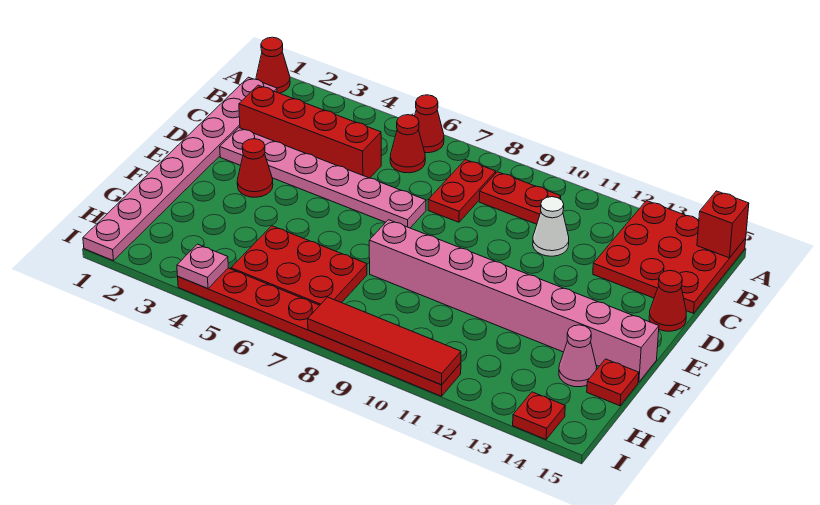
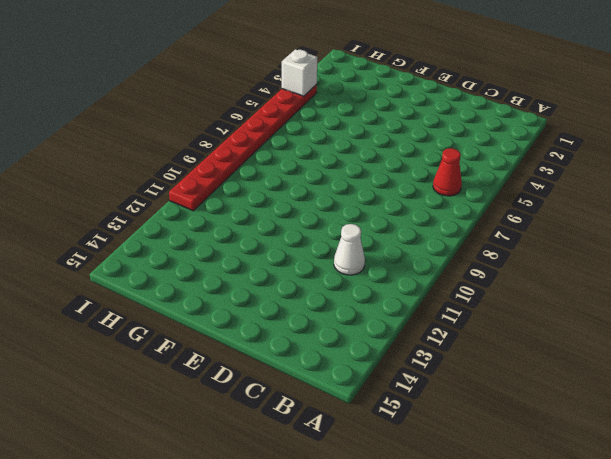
white brick I4 level 2 -> pink plate I4 level 2
none -> red cone A1 level 1
none -> red cone A6 level 1
none -> red plate A13:C15 level 1

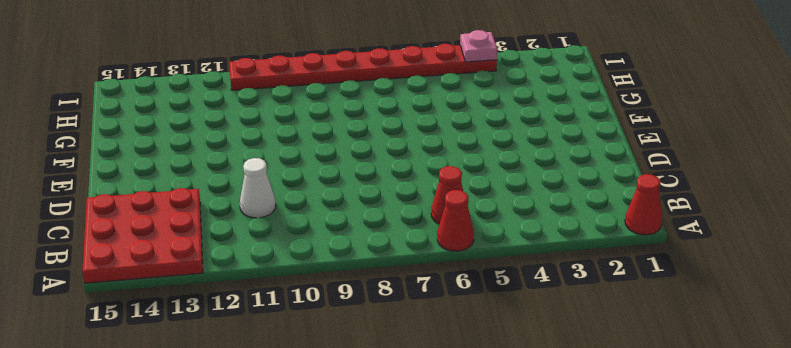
none -> pink plate B1:I1 level 1
none -> red plate B8:C8 level 1
none -> red plate B9:B10 level 1

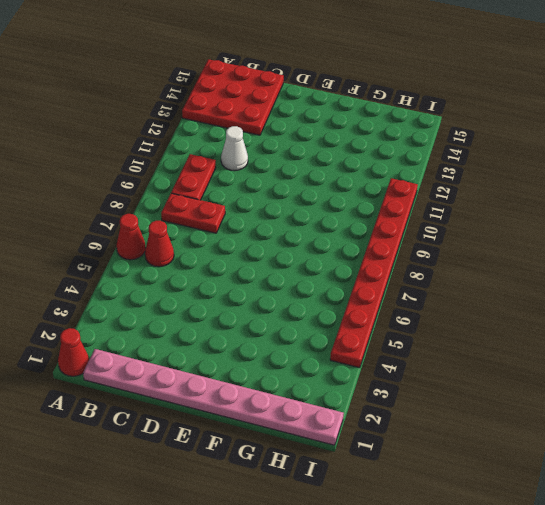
none -> red brick C2:C5 level 1
none -> pink plate D2:D7 level 1
none -> red cone D15 level 1

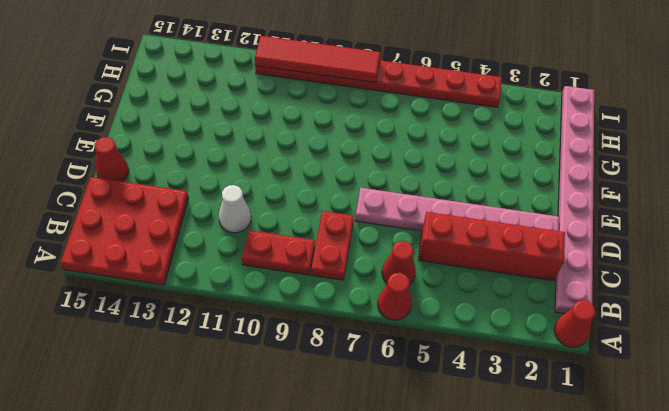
none -> red cone E3 level 1
none -> pink brick F8:F15 level 1
none -> red plate G5:H7 level 1

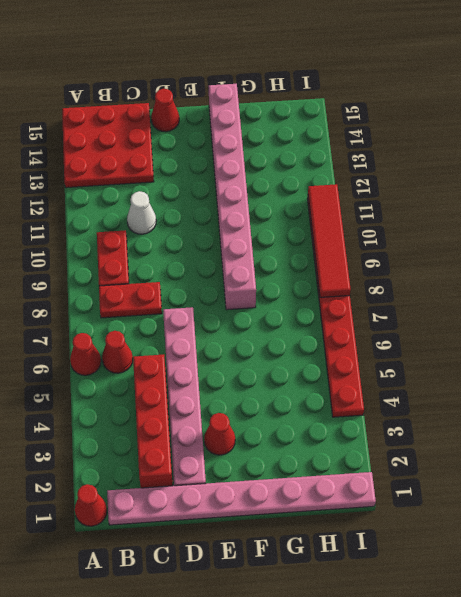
none -> red plate G5:H7 level 1
none -> pink cone G14 level 1
none -> red plate G15 level 1

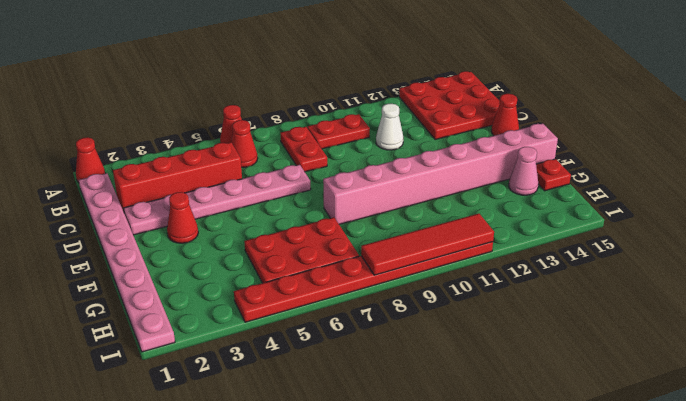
none -> red plate I14 level 1
none -> red brick A15 level 2
none -> pink plate I4 level 2

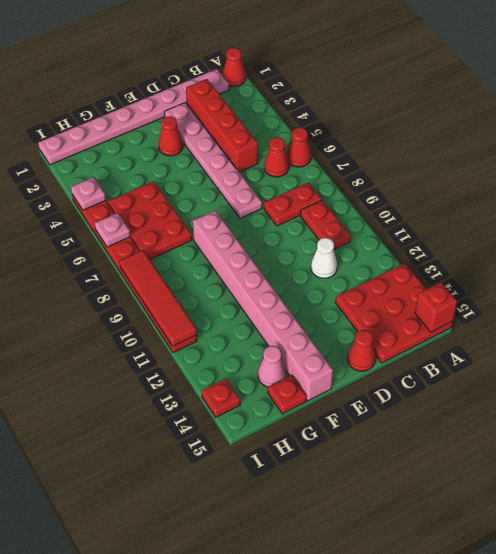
pink plate I6 level 2 -> none

